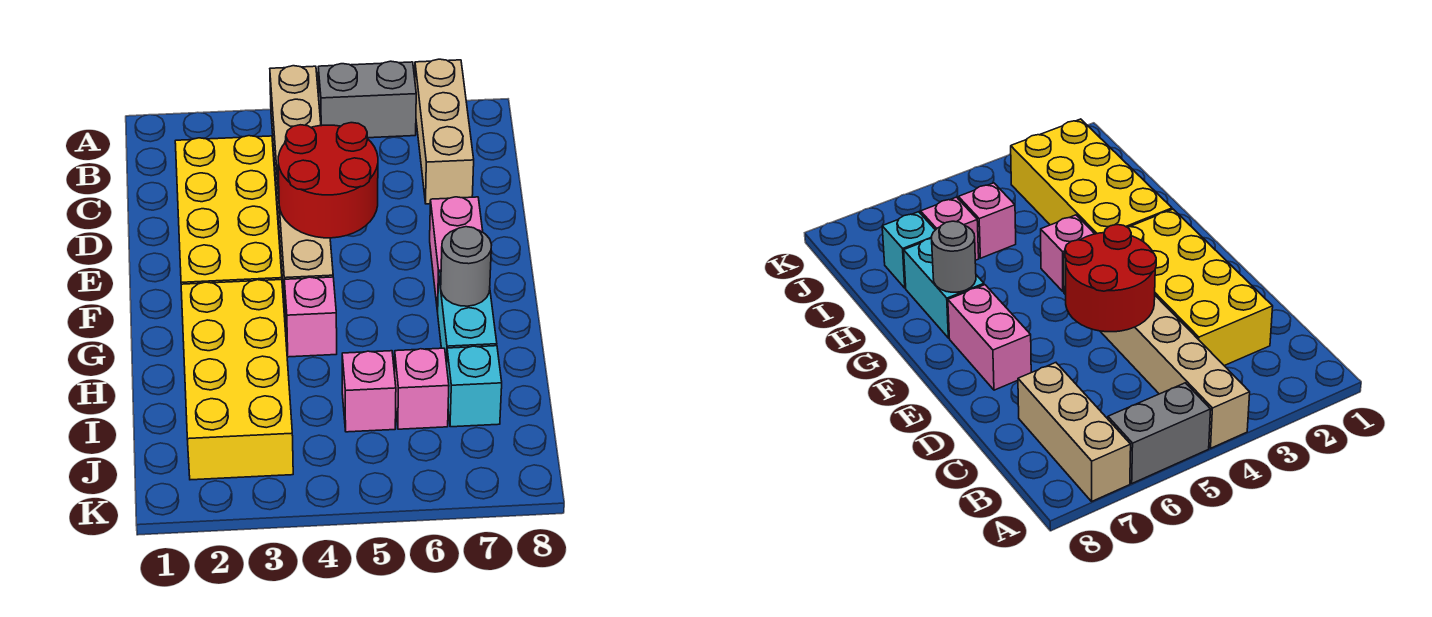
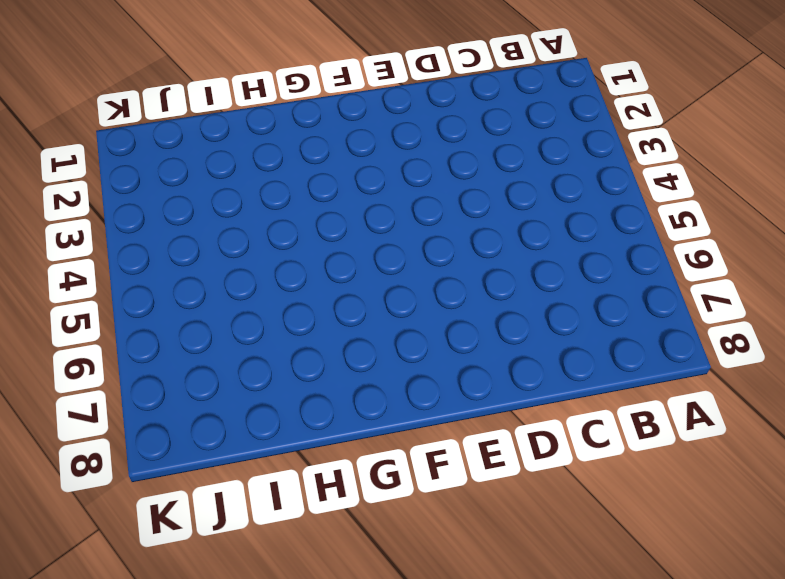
none -> tan brick A4:F4 level 1
none -> grey brick A5:A6 level 1
none -> tan brick A7:C7 level 1

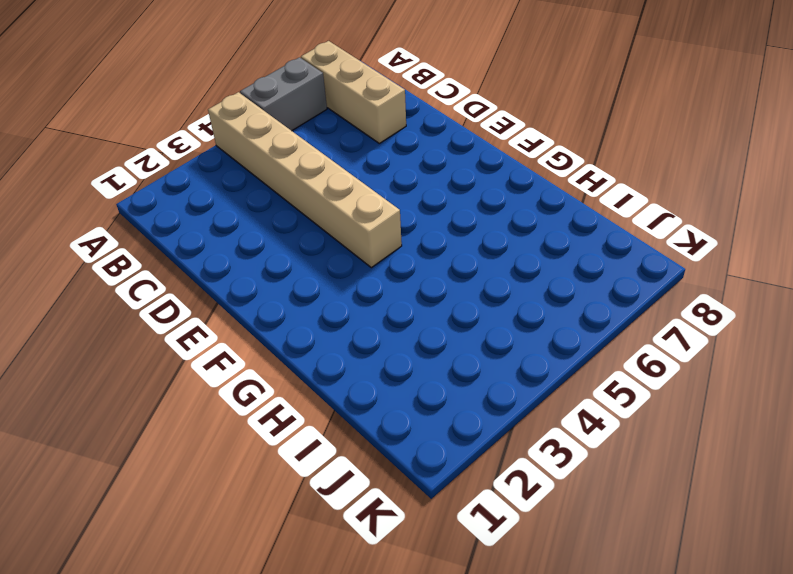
none -> yellow brick C2:F3 level 1
none -> pink brick E7:F7 level 1
none -> yellow brick G2:J3 level 1

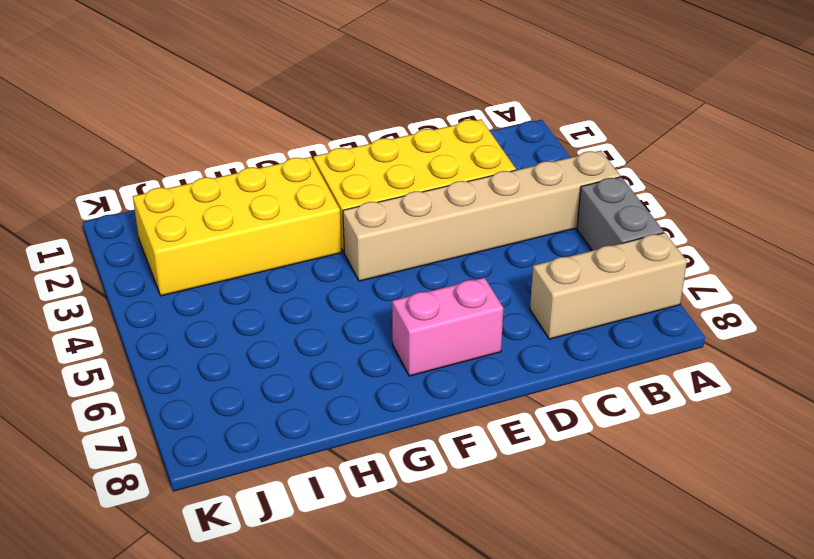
none -> pink brick G4 level 1
none -> cyan brick G7:H7 level 1
none -> pink brick I5 level 1

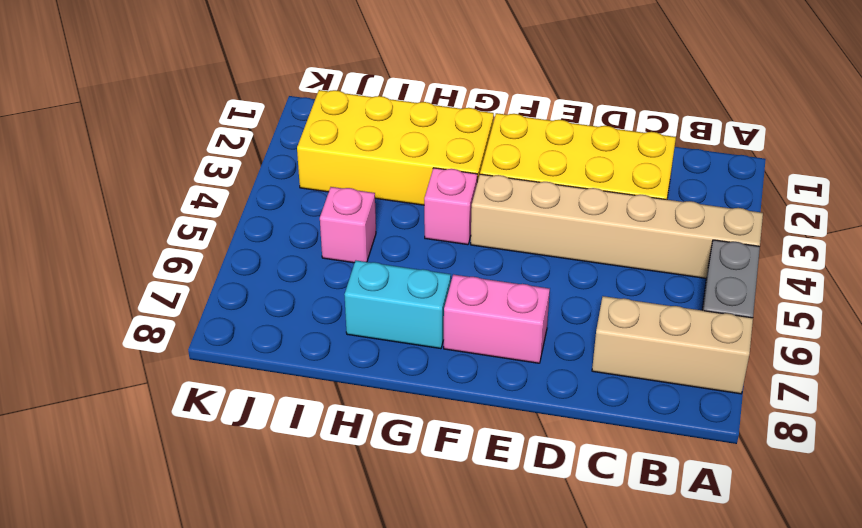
none -> pink brick I6 level 1
none -> cyan brick I7 level 1
none -> red round brick D4:E5 level 2

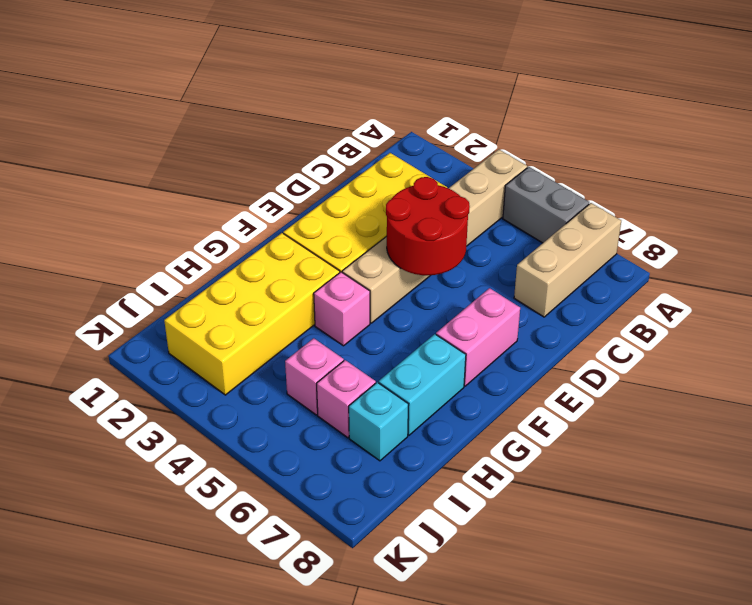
none -> grey round brick G7 level 2

